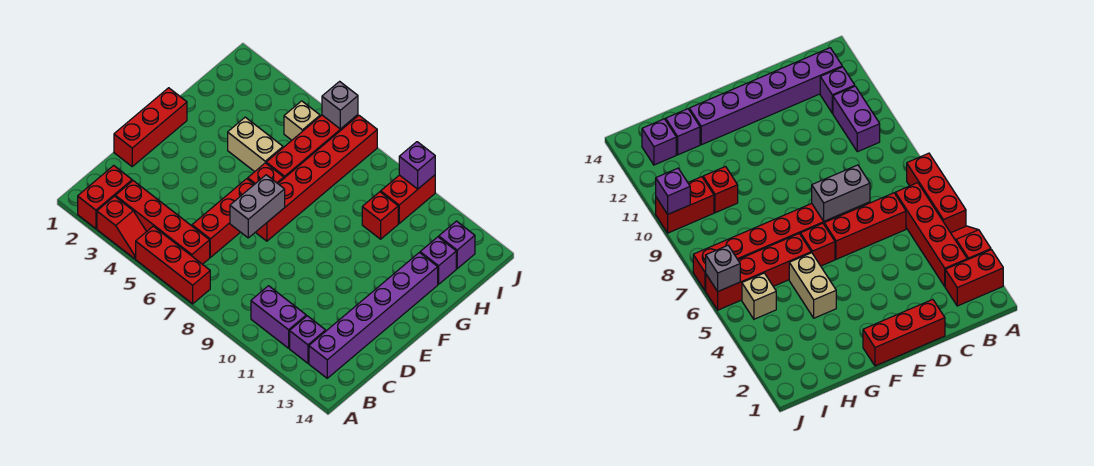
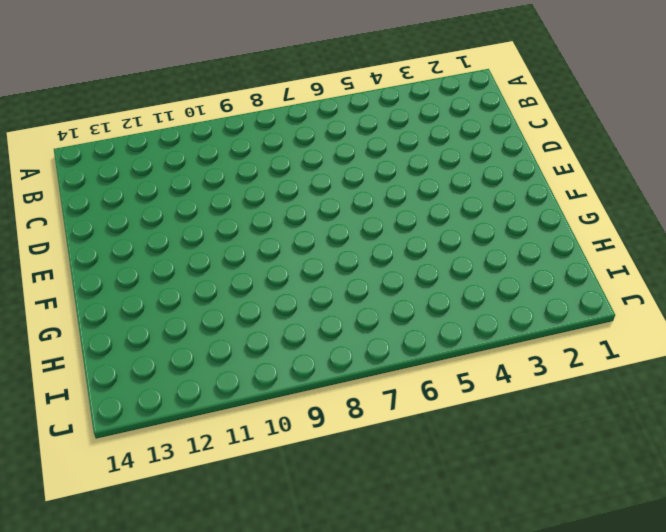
none -> red brick A2:B2 level 1
none -> red slope A3:A4 level 1 top 3
none -> red brick A5:A7 level 1

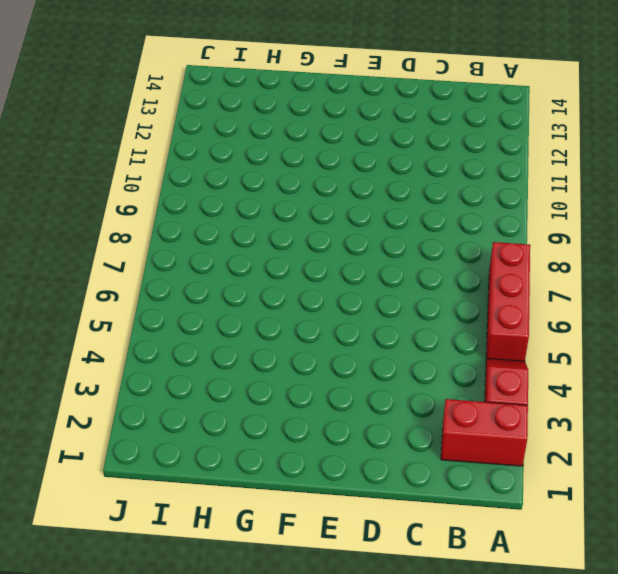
none -> red brick B3:B6 level 1
none -> purple brick B10:B11 level 1
none -> purple brick B12 level 1

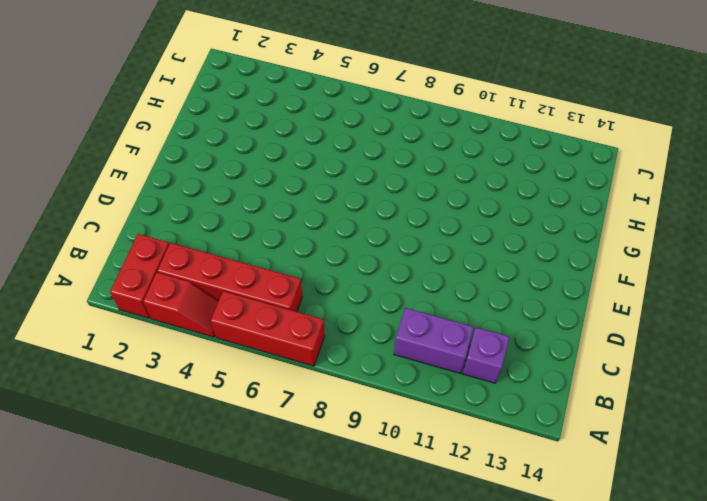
none -> purple brick B13:G13 level 1
none -> red brick C6:E6 level 1
none -> red brick D1:F1 level 1

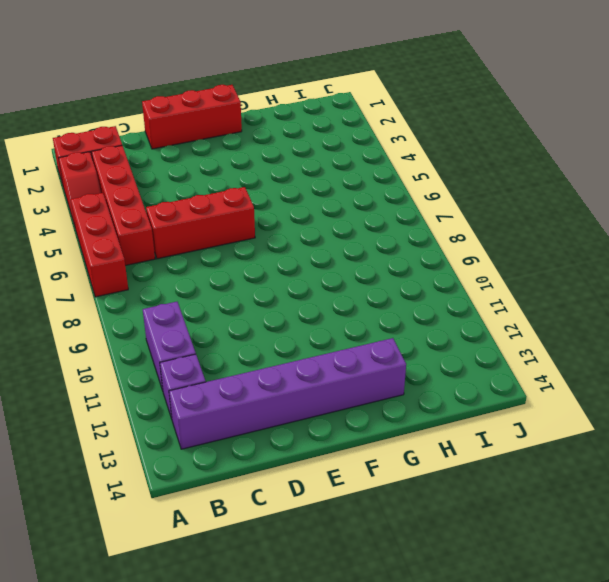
none -> red brick E7:J7 level 1
none -> red brick F6 level 1
none -> tan brick G4:G5 level 1

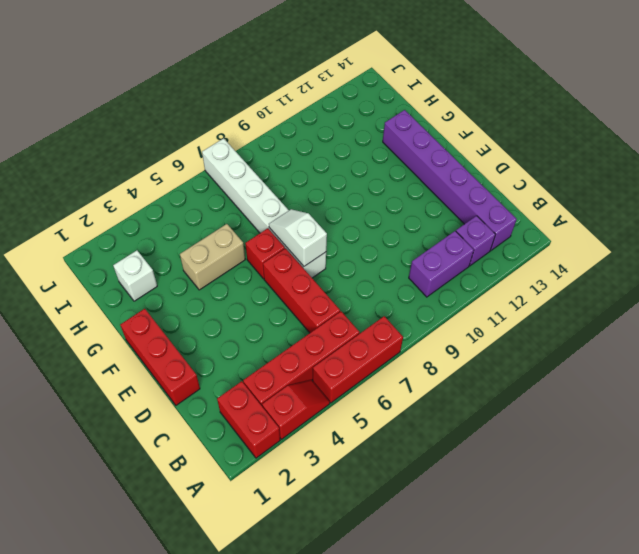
white brick E7:J7 level 1 -> red brick E7:J7 level 1
white slope E7:F7 level 2 top E -> grey brick D7:E7 level 2
white brick H2 level 1 -> none
none -> red brick G6:J6 level 1
none -> red brick H10 level 1
none -> purple brick H13 level 1

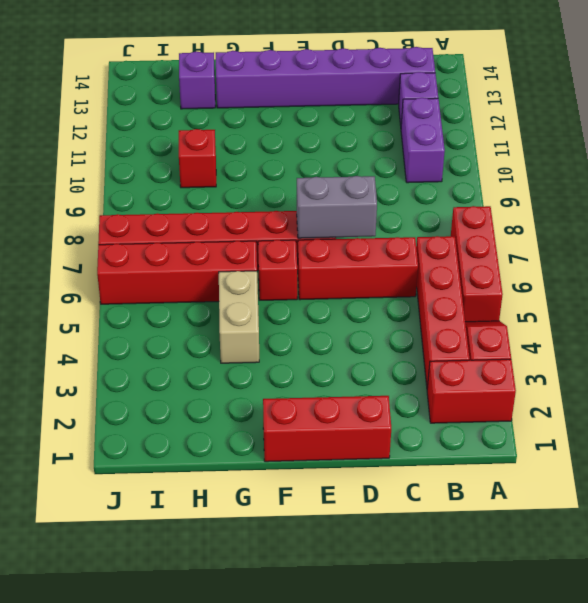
none -> tan brick I5 level 1
none -> red brick I10:J10 level 1
none -> purple brick I13 level 1

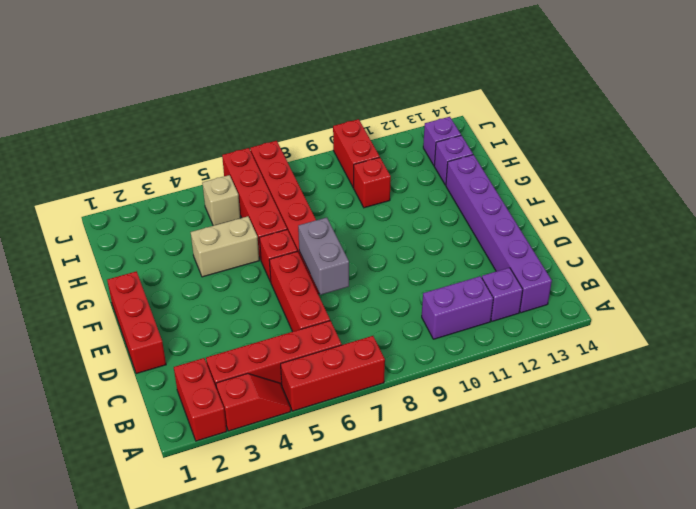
none -> grey brick J6 level 2
none -> purple brick J10 level 2

